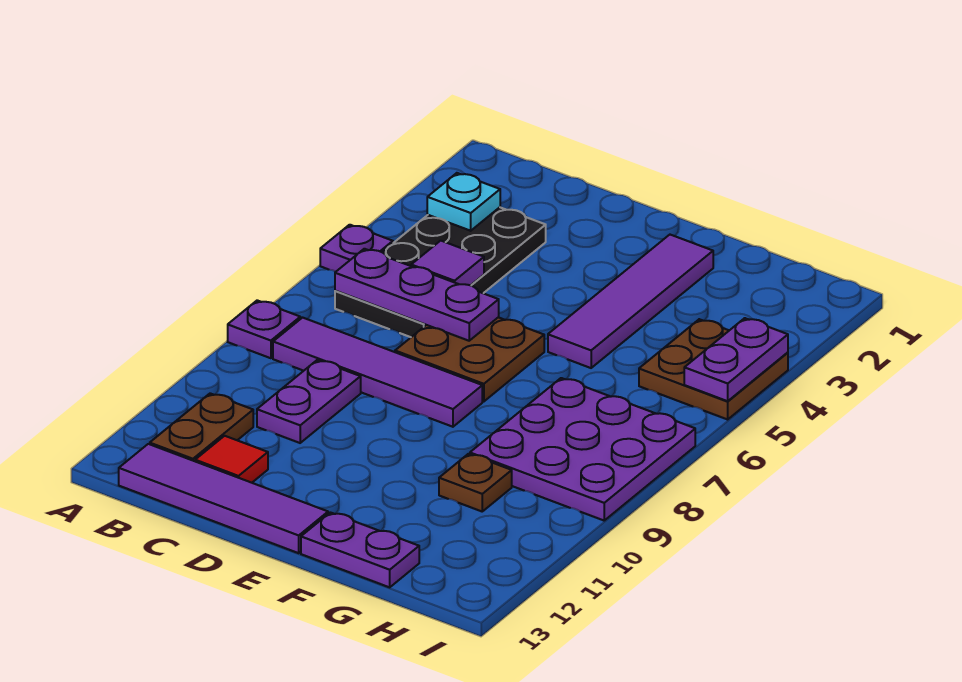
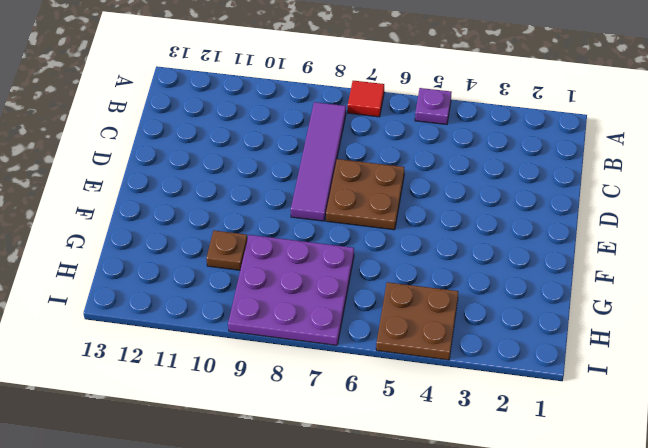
red tile A7 level 1 -> red tile C12 level 1
none -> purple plate A8 level 1
none -> black plate B3:C6 level 1
none -> brown plate B11:B12 level 1

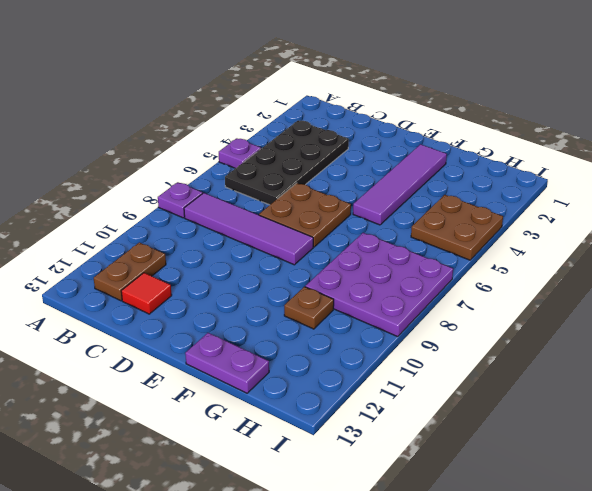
none -> purple tile B13:E13 level 1
none -> purple plate C9:C10 level 1
none -> cyan plate B3 level 2

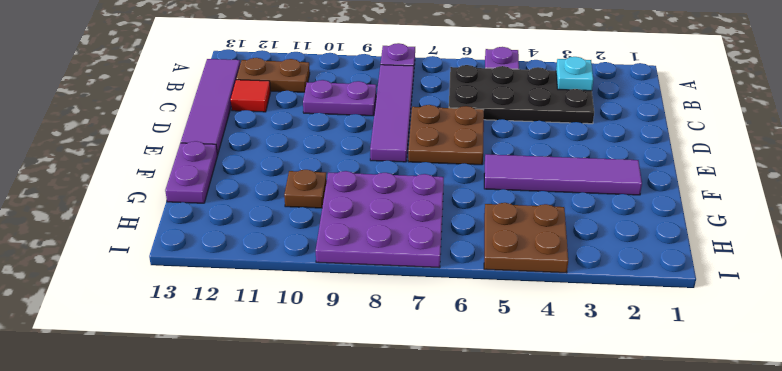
none -> purple plate B6:D6 level 2
none -> purple tile C5 level 2
none -> purple plate I4:I5 level 2

